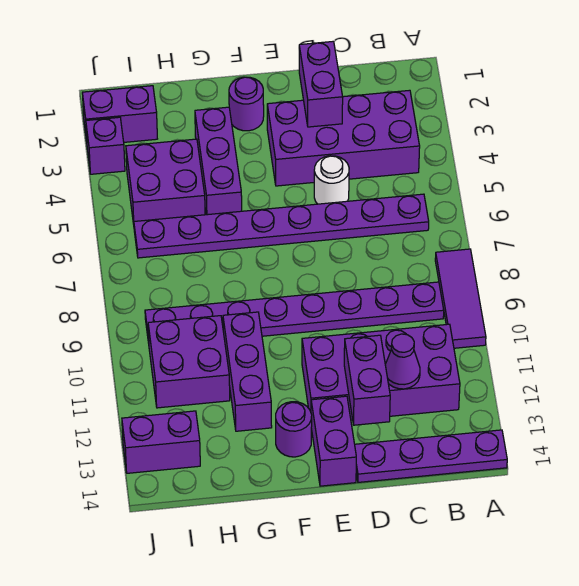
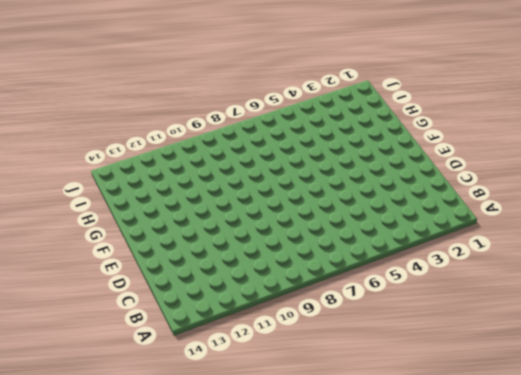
none -> purple tile A8:A10 level 1
none -> purple plate A14:D14 level 1
none -> purple brick B3:E4 level 1

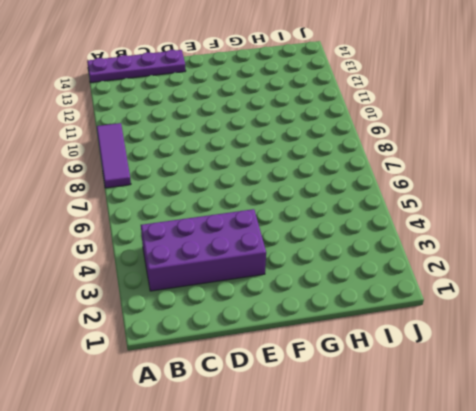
none -> purple plate B6:I6 level 1
none -> purple plate B9:I9 level 1
none -> purple brick B11:E12 level 1

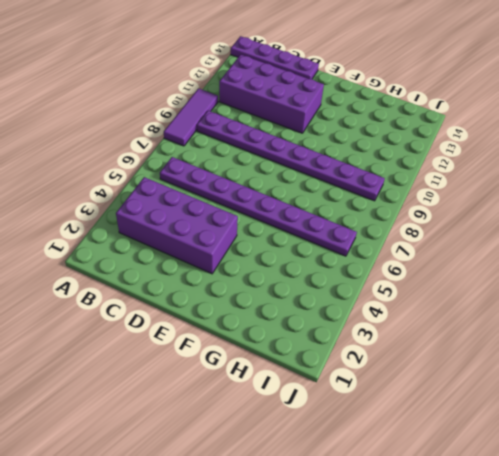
none -> white round brick D5 level 1
none -> purple brick E13:E14 level 1
none -> purple round brick F2 level 1

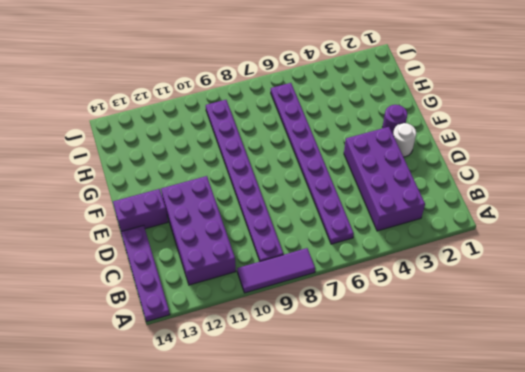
white round brick E2 level 1 -> white round brick D5 level 1
none -> purple round brick F13 level 1
none -> purple brick G3:G5 level 1
none -> purple brick G10:G12 level 1

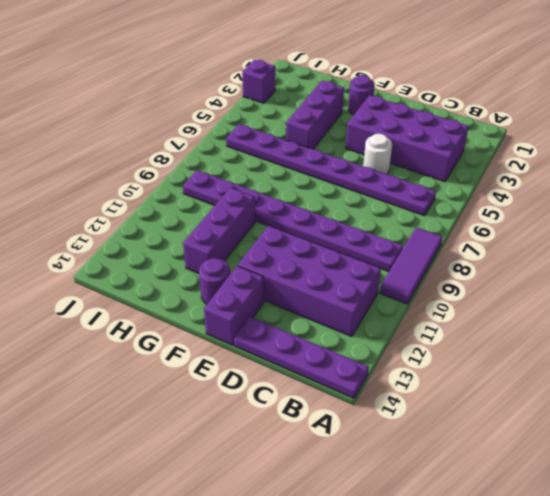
none -> purple brick H4:I5 level 1
none -> purple brick H10:I11 level 1
none -> purple brick I2:J2 level 1

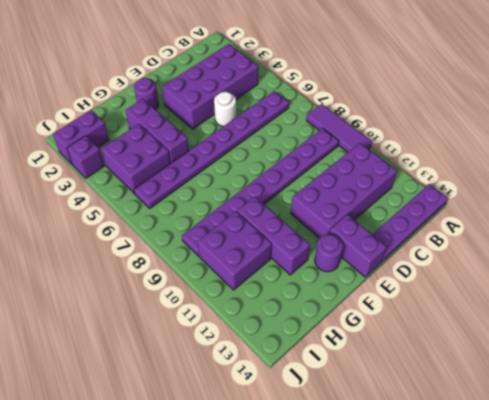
none -> purple brick I13:J13 level 1
none -> purple cone C12 level 2
none -> purple brick D2:D3 level 2

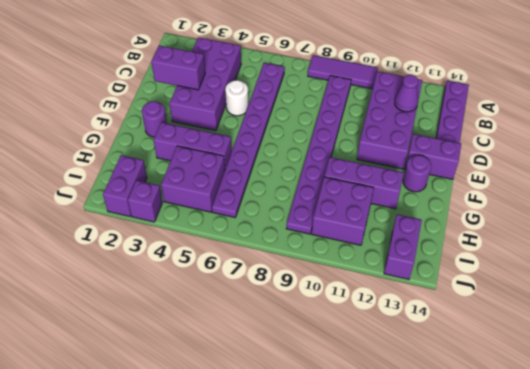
none -> purple brick D12:D13 level 2

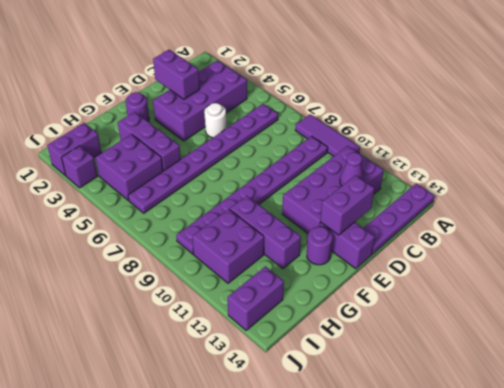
purple brick D13:E13 level 2 -> purple brick D12:D13 level 2

